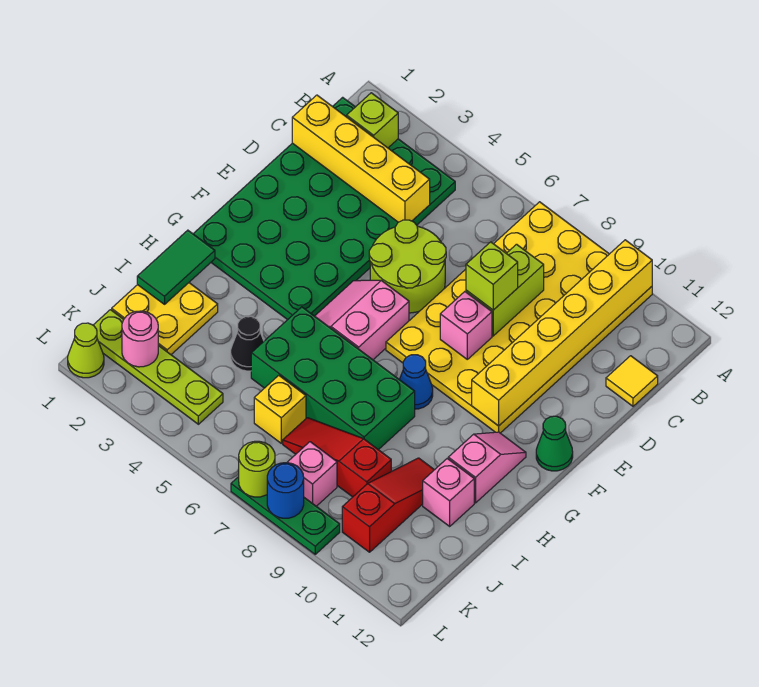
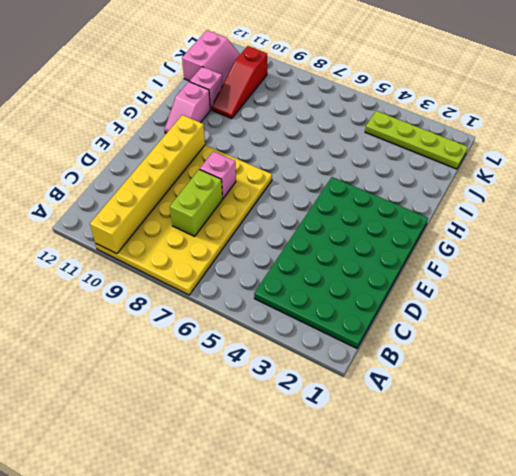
pink slope J11:K12 level 1 top 12 -> pink slope F5:G6 level 1 top 6
none -> yellow tile C12 level 1
none -> lime round brick D5:E6 level 1
none -> green cone F12 level 1

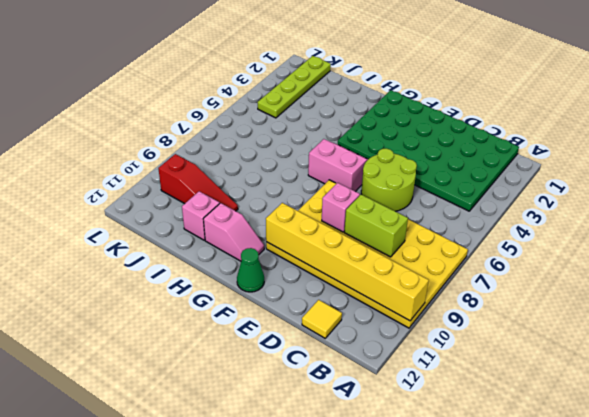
none -> blue cone G8 level 1
none -> green brick H5:I8 level 1
none -> yellow plate I1:J2 level 1

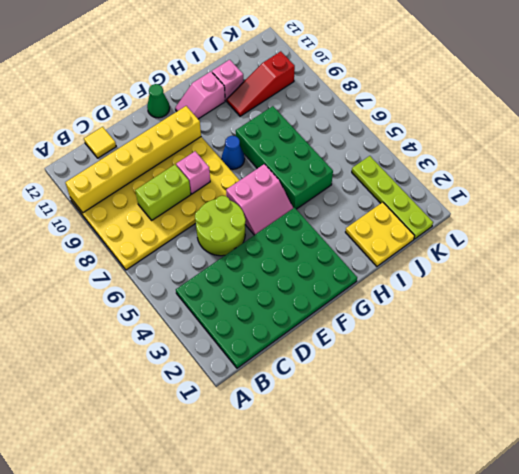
none -> black cone I4 level 1
none -> yellow brick J6 level 1
none -> red slope J7:J9 level 1 top 9

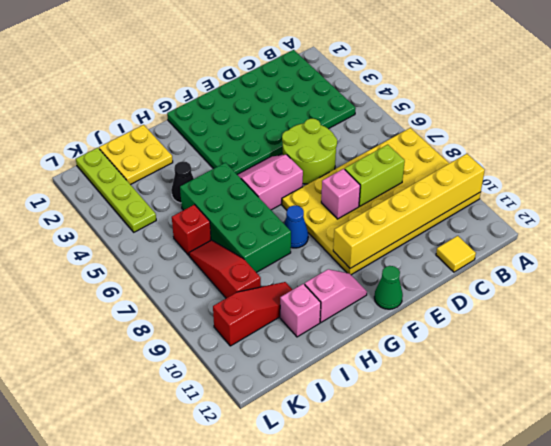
red brick J6 level 1 -> yellow brick J6 level 1
none -> pink brick K8 level 1
none -> lime cone L1 level 1
none -> green plate L7:L9 level 1

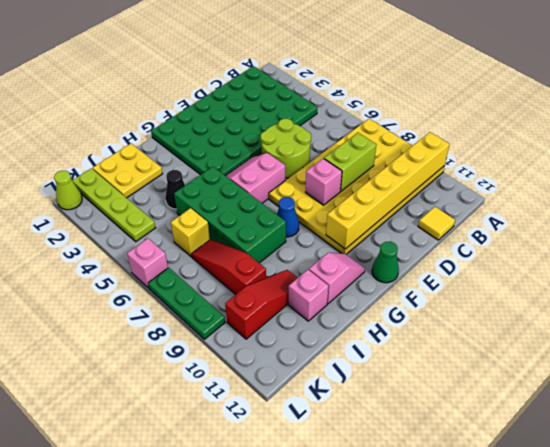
pink brick L6 level 1 -> pink brick K8 level 1
none -> lime brick B2 level 2
none -> yellow brick C1:C4 level 2
none -> green tile H1:I1 level 2

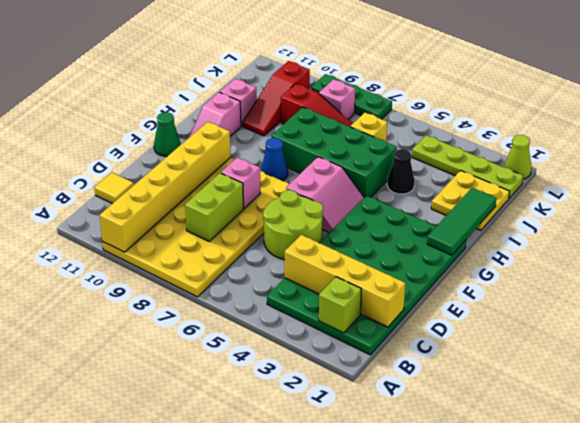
green tile G1:I1 level 2 -> green tile H1:I1 level 2
none -> pink round brick K2 level 2
none -> lime round brick L7 level 2
none -> blue round brick L8 level 2

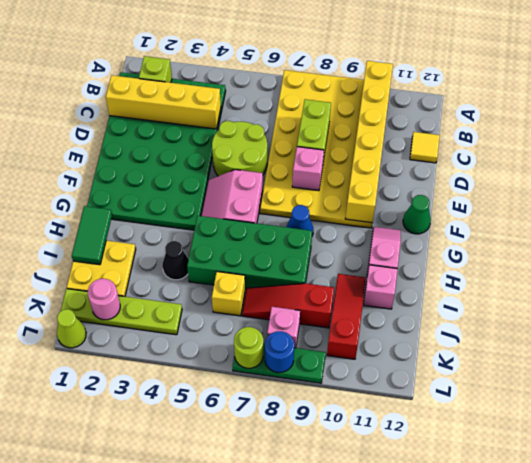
none -> lime brick D8 level 3

